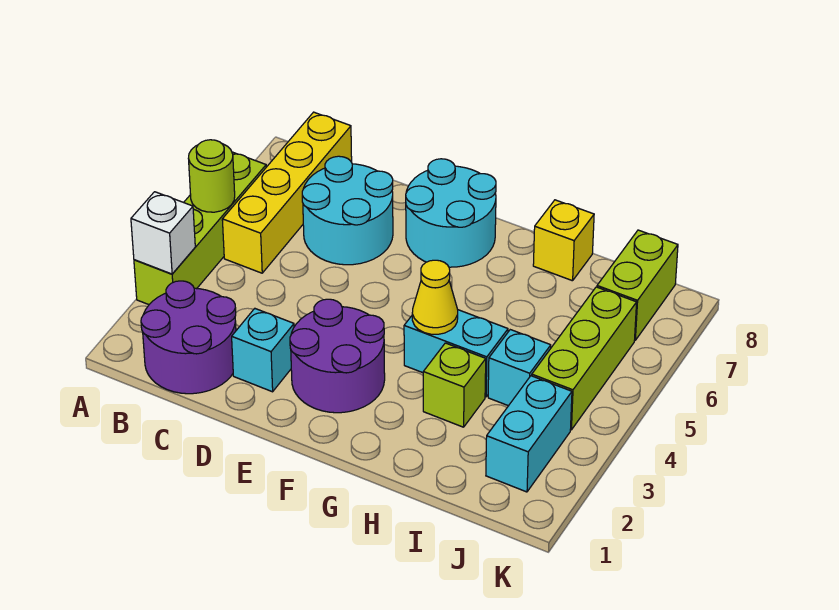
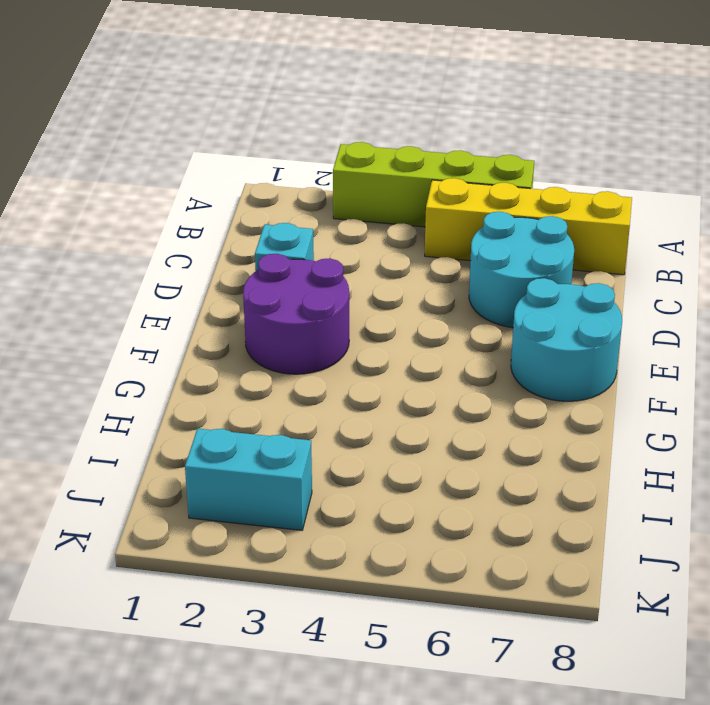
none -> purple round brick B1:C2 level 1
none -> cyan brick G4:H4 level 1
none -> lime brick H3 level 1

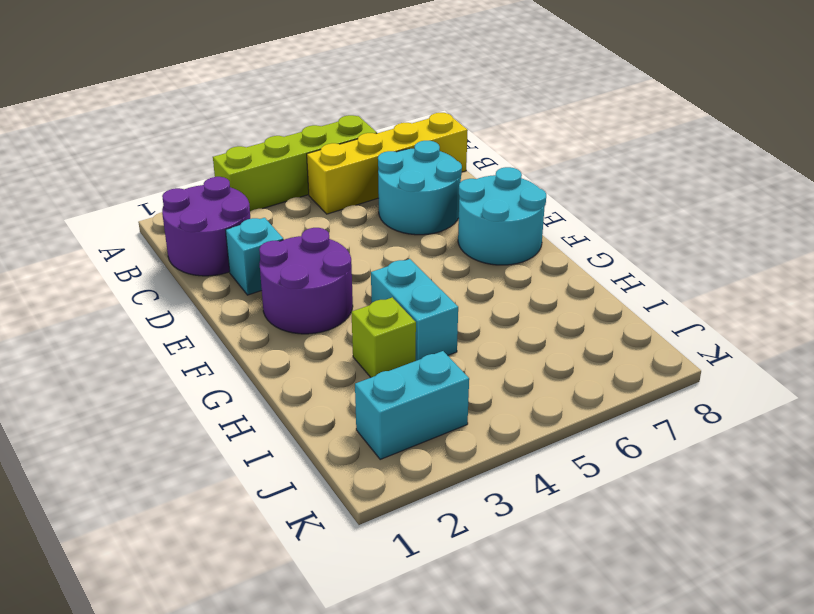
none -> yellow brick H8 level 1
none -> cyan brick I4 level 1
none -> lime brick J4:J6 level 1

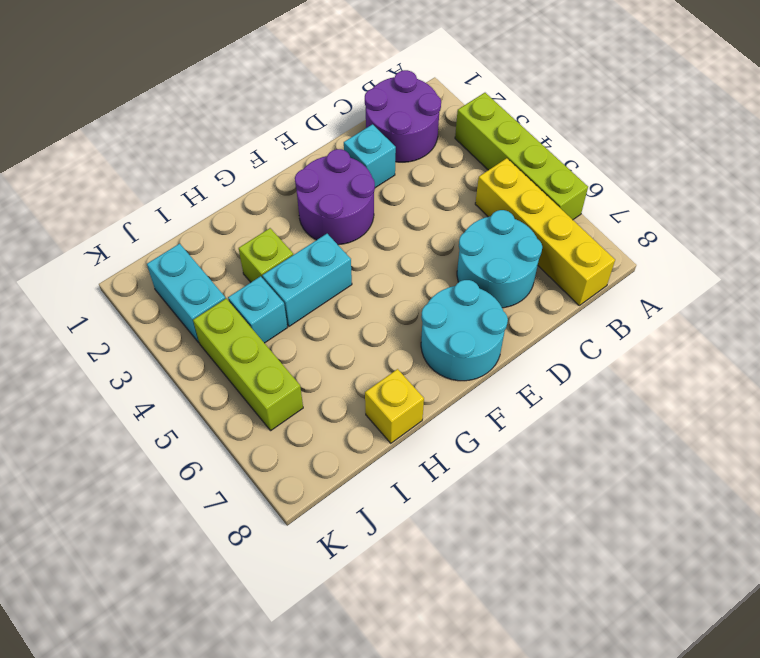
none -> lime brick J7:J8 level 1
none -> white brick A3 level 2
none -> lime round brick A5 level 2

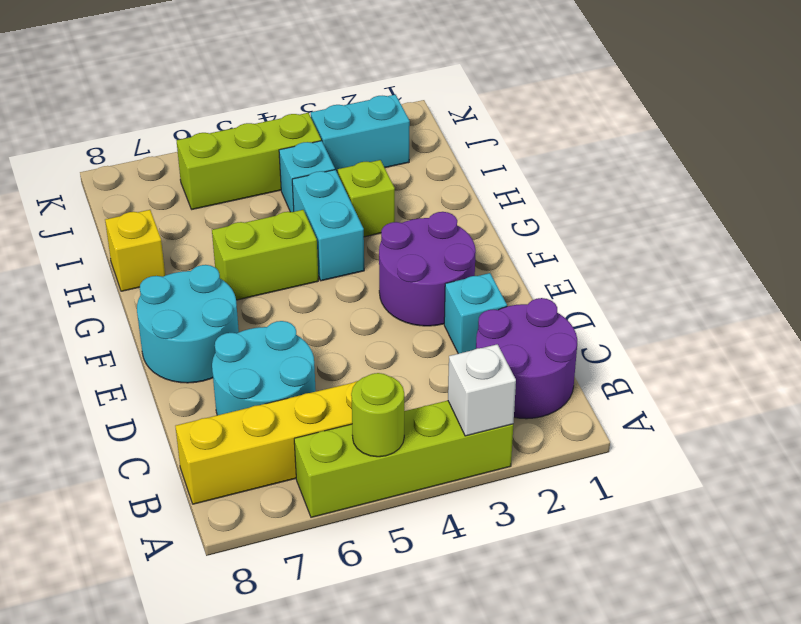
lime brick G5:G6 level 1 -> lime brick J7:J8 level 1
none -> yellow cone G4 level 2

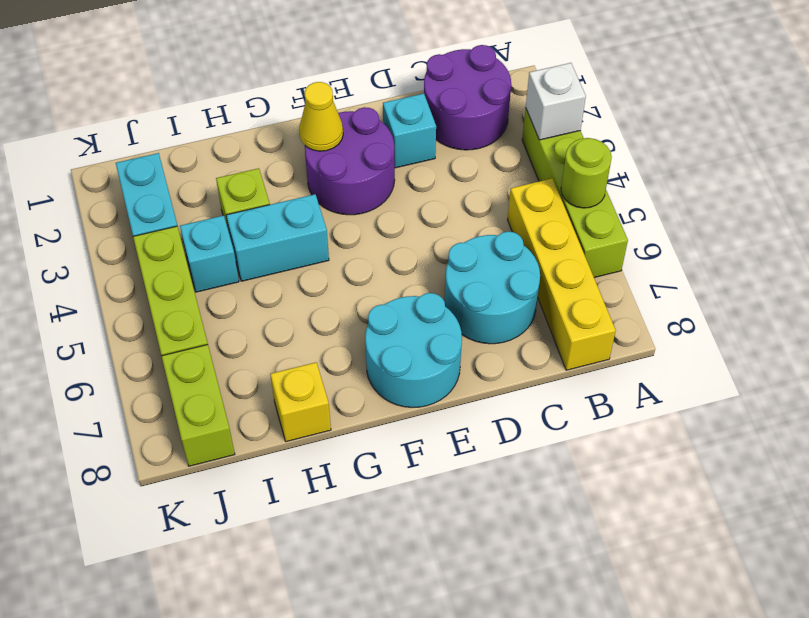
yellow cone F2 level 2 -> yellow cone G4 level 2

